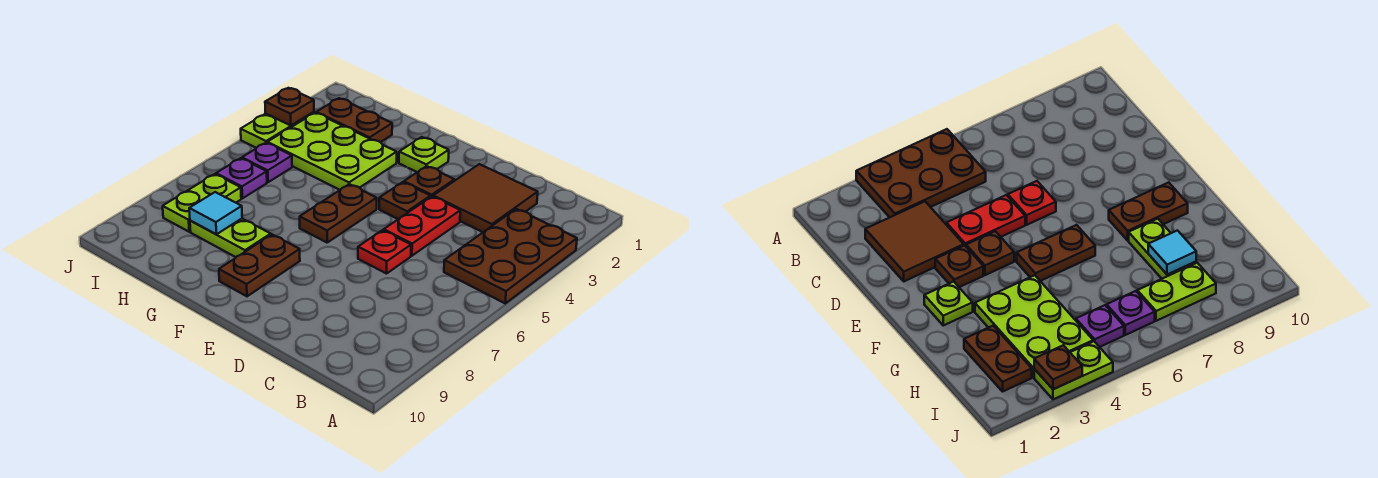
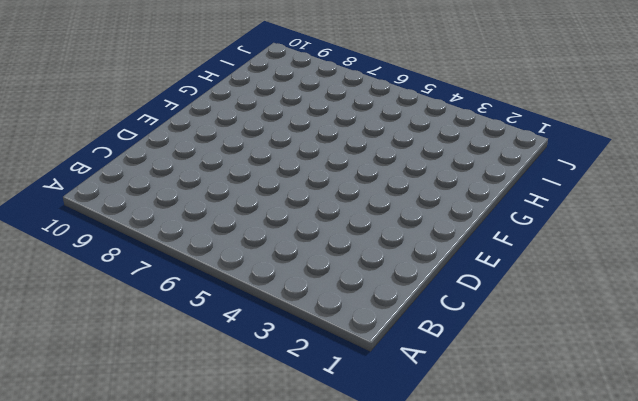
none -> brown plate A3:B5 level 1
none -> brown tile C2:D3 level 1
none -> red plate D4:D5 level 1

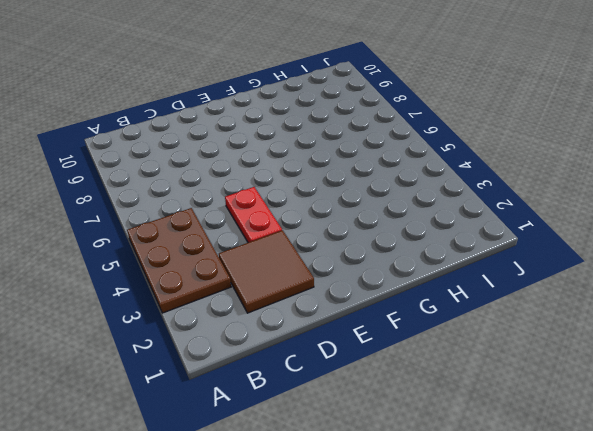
none -> red plate D6 level 1
none -> brown plate E3 level 1
none -> brown plate E4 level 1

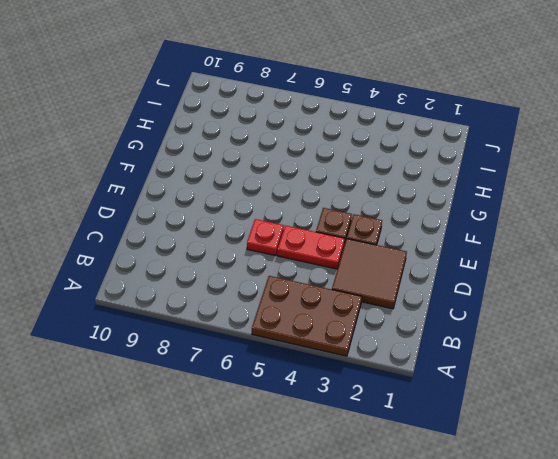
none -> lime plate F2 level 1
none -> brown plate F5:F6 level 1
none -> brown plate F8:F9 level 1

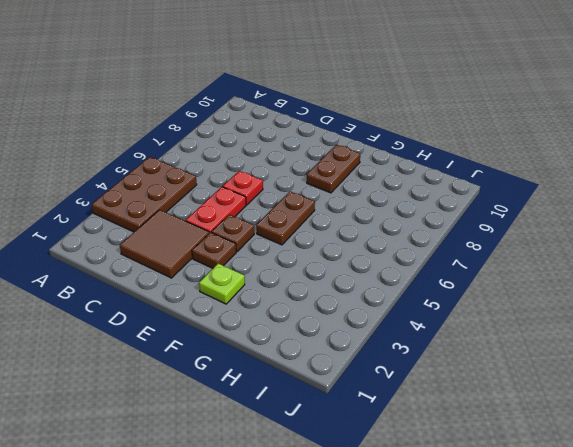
none -> lime plate G3:I4 level 1
none -> lime plate G8:H8 level 1
none -> brown plate H2:I2 level 1

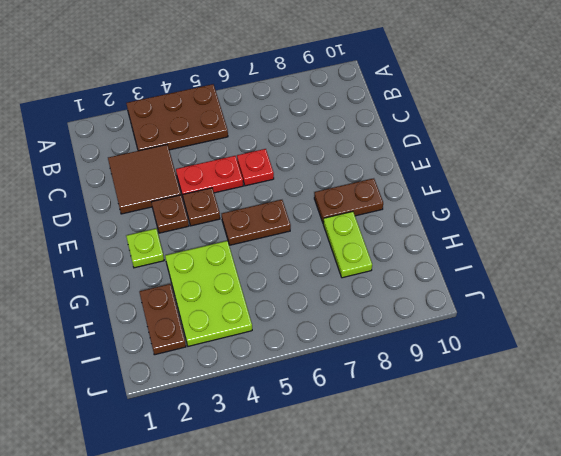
none -> purple plate I5 level 1
none -> purple plate I6 level 1
none -> lime plate I7:I8 level 1

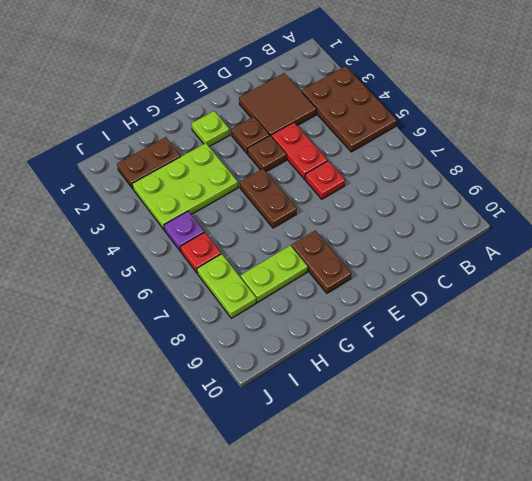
red plate I6 level 1 -> purple plate I6 level 1
none -> lime plate J3:J4 level 1
none -> cyan tile H8 level 2
none -> brown plate J3 level 2

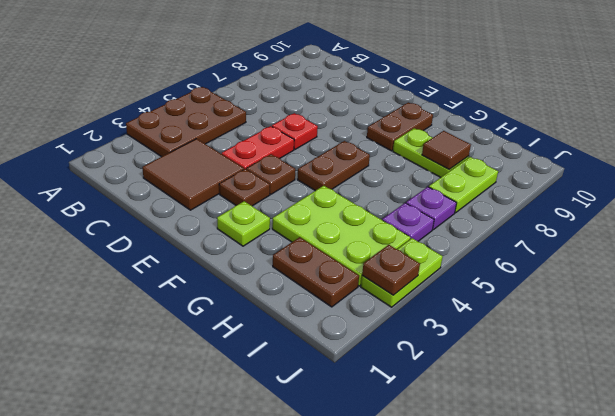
brown tile H8 level 2 -> cyan tile H8 level 2

